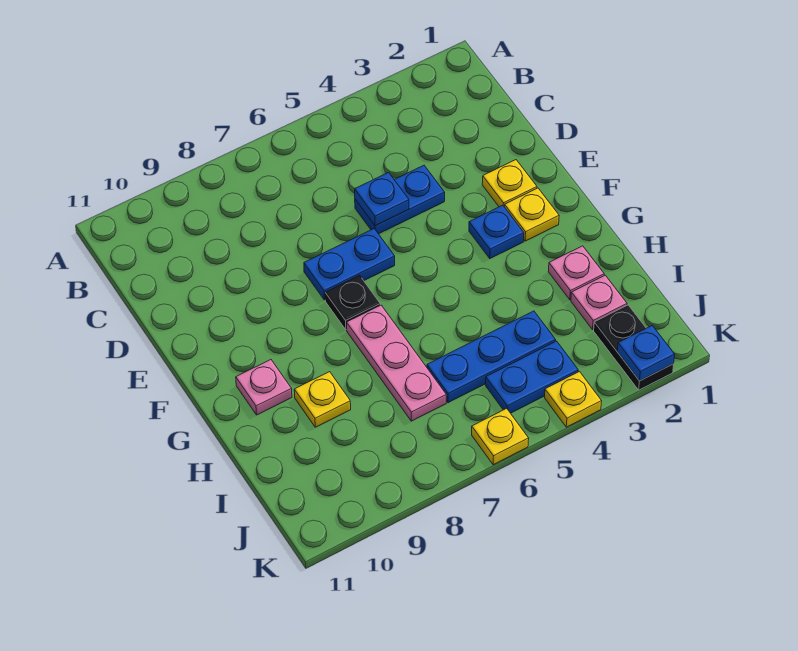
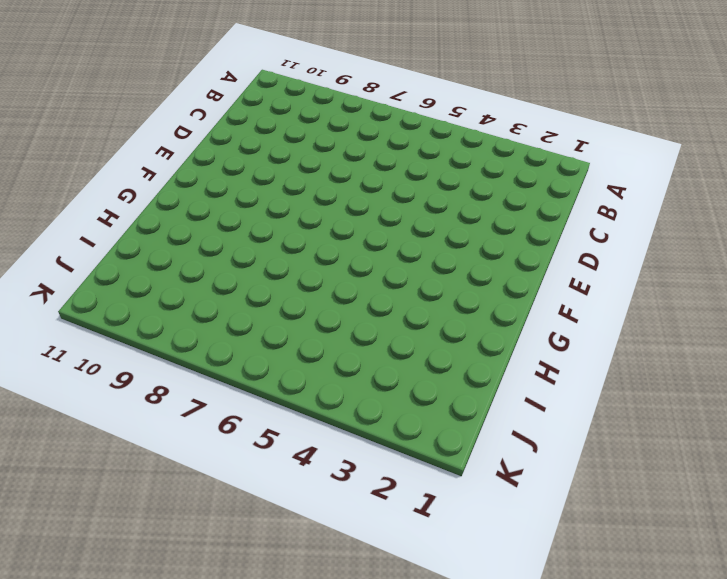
none -> blue plate D4:D5 level 1
none -> yellow plate E2 level 1
none -> blue plate E6:E7 level 1

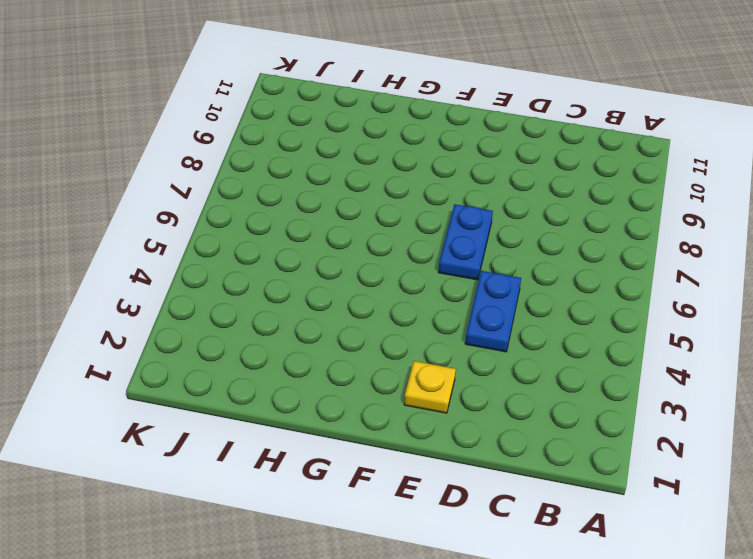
none -> yellow plate F2 level 1
none -> blue plate F3 level 1
none -> black plate F7 level 1

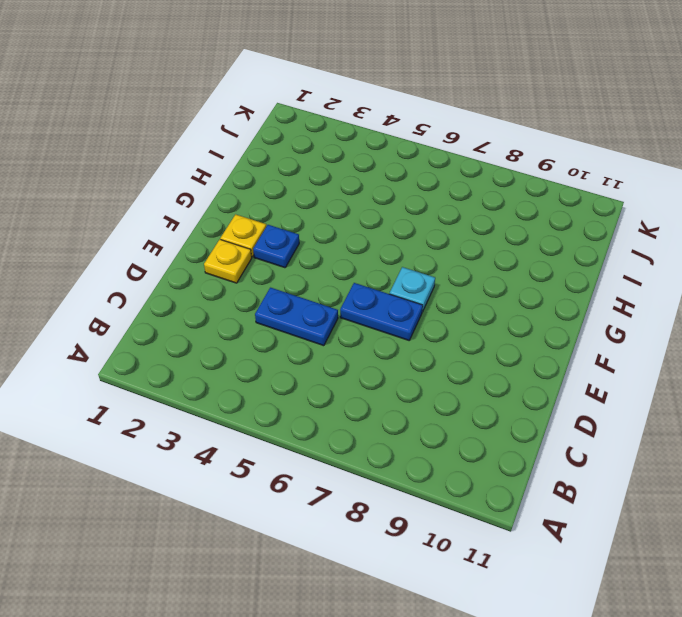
cyan plate F7 level 1 -> black plate F7 level 1
none -> pink plate G7:I7 level 1
none -> pink plate G10 level 1
none -> pink plate H2 level 1

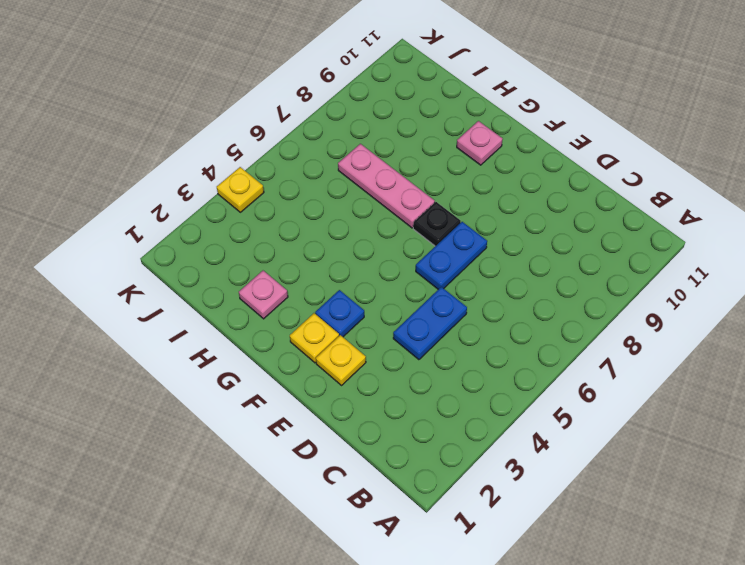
none -> yellow plate H9 level 1
none -> pink plate I2 level 1
none -> blue plate I4:I6 level 1

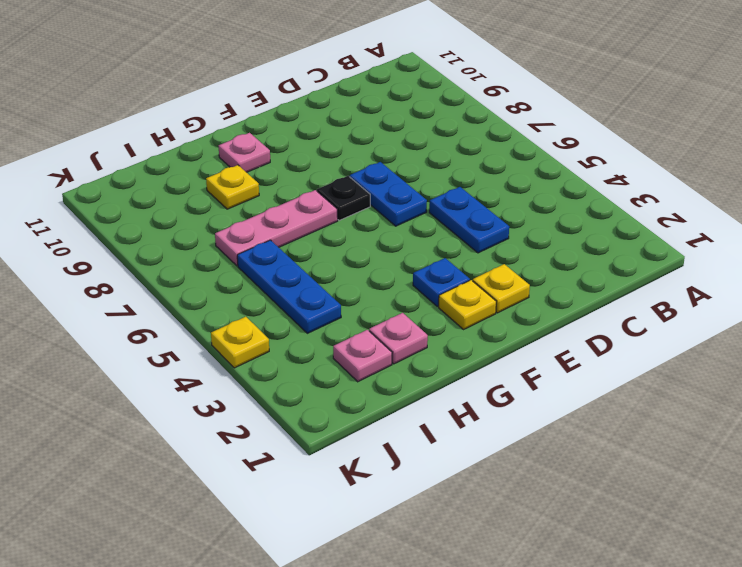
none -> black plate J2:K2 level 1
none -> blue plate J4:J5 level 1
none -> yellow plate K6 level 1

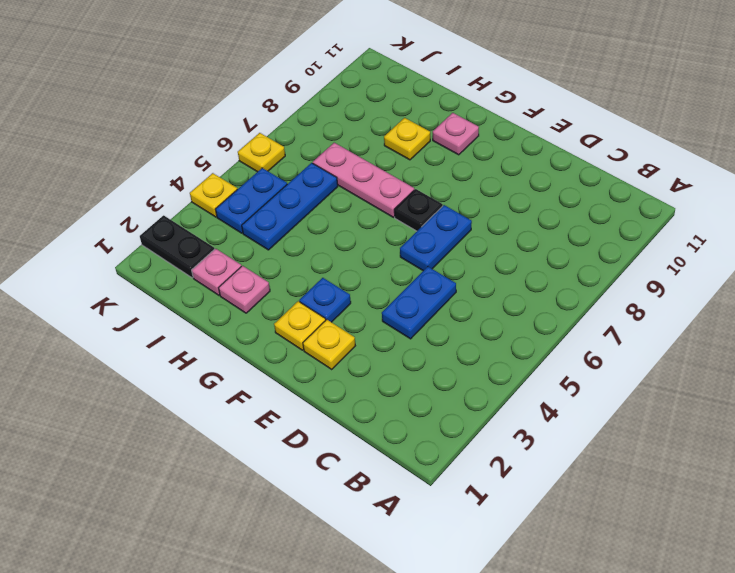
none -> blue plate D5 level 2
none -> blue plate K2 level 2

